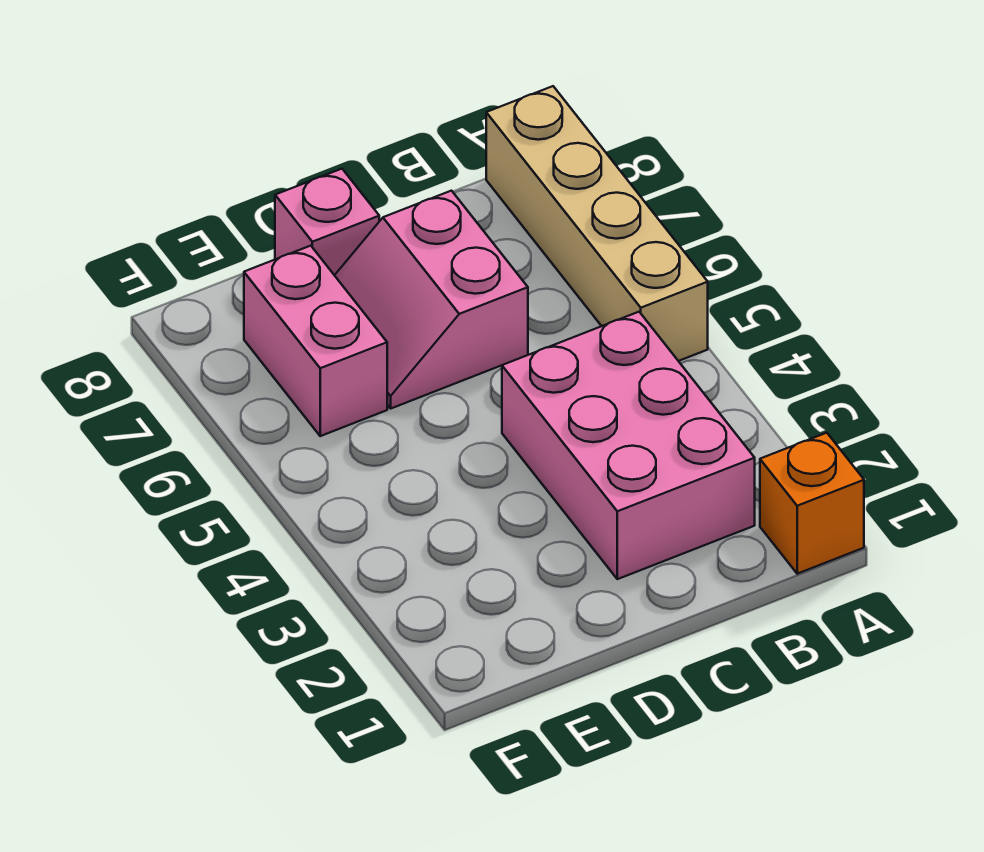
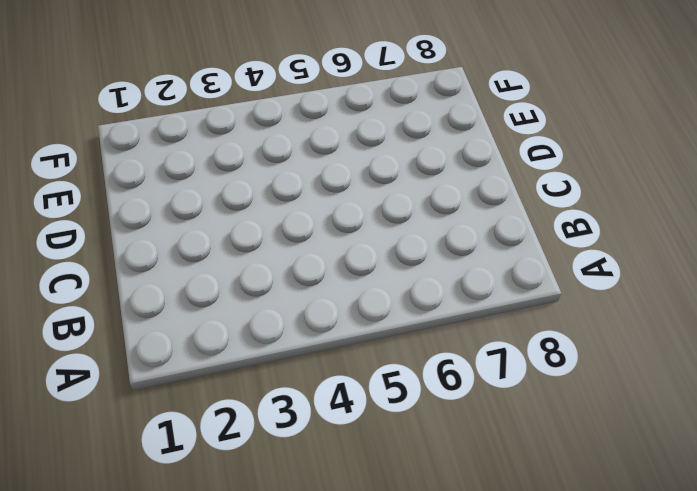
none -> orange brick A1 level 1
none -> tan brick A5:A8 level 1

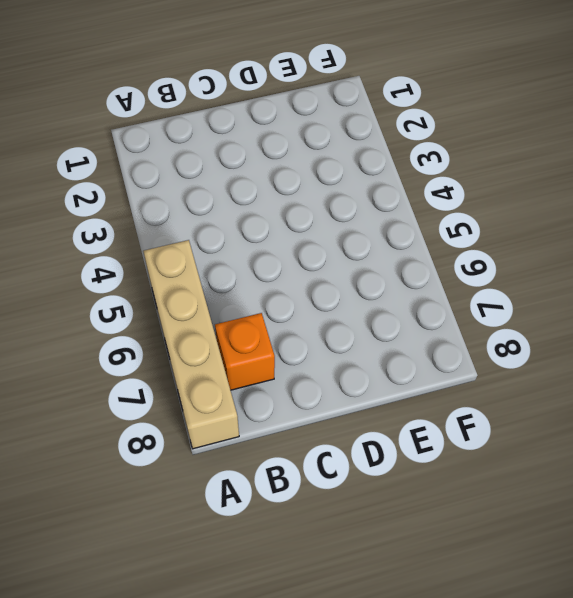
orange brick B7 level 1 -> orange brick A1 level 1
none -> pink brick B2:C4 level 1
none -> pink slope C6:D7 level 1 top C

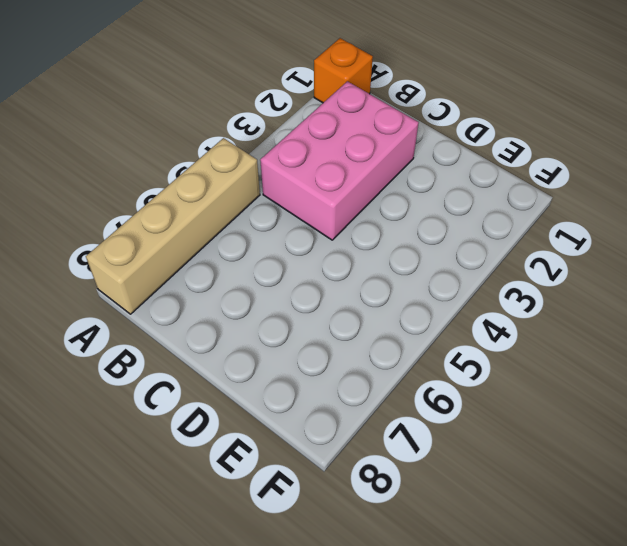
none -> pink slope C6:D7 level 1 top C
none -> pink brick D8 level 1

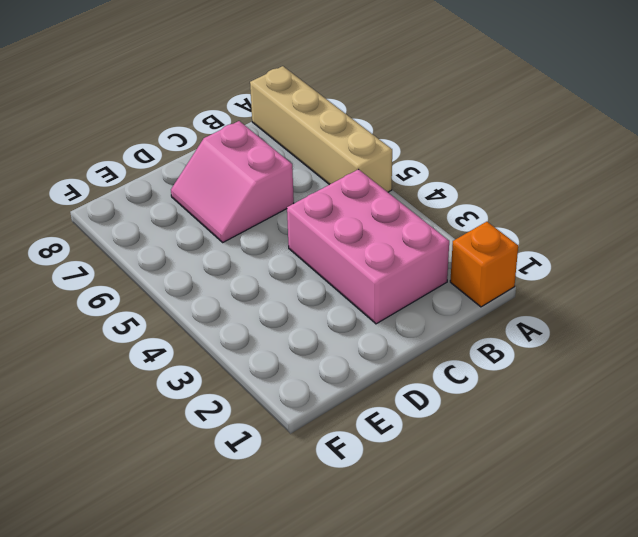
none -> pink brick D8 level 1
none -> pink brick E6:E7 level 1

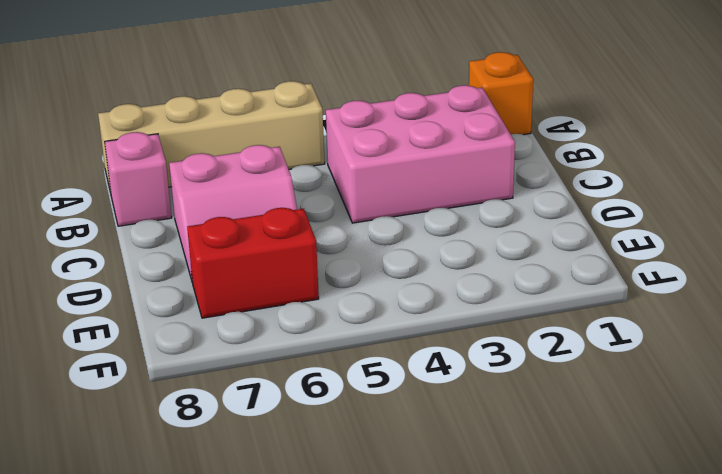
pink brick B8 level 1 -> pink brick D8 level 1
red brick E6:E7 level 1 -> pink brick E6:E7 level 1

